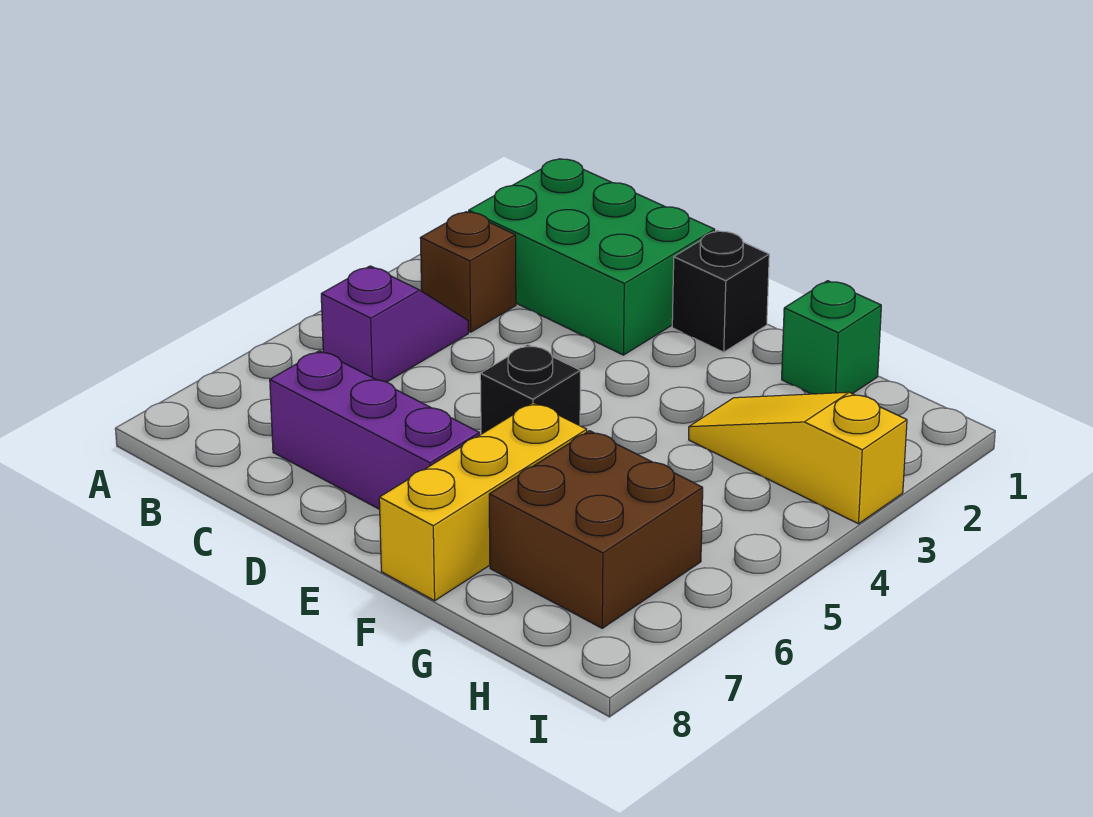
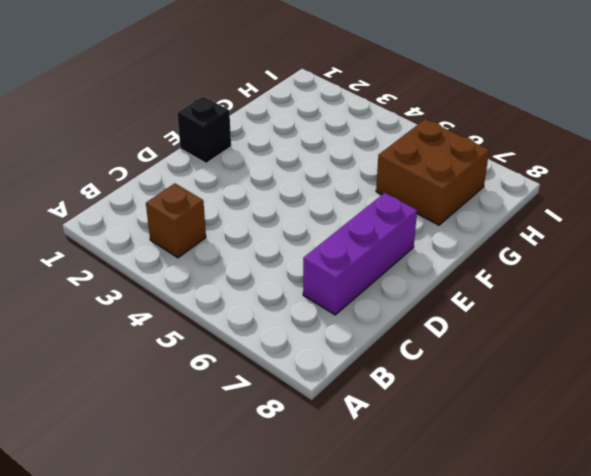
none -> green brick B1:D2 level 1
none -> purple slope B4:B5 level 1 top 5

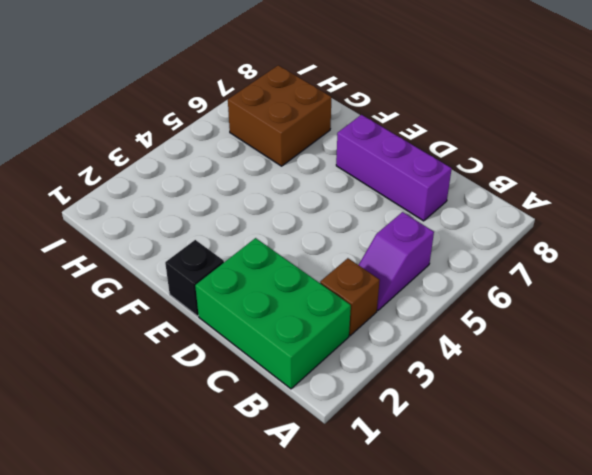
none -> black brick E5 level 1
none -> yellow brick F6:F8 level 1

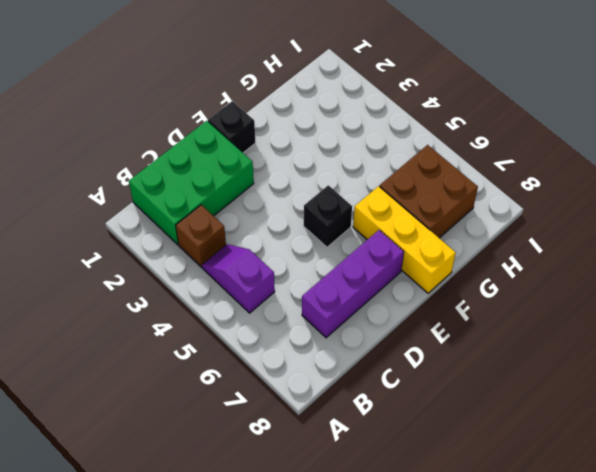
none -> green brick G1 level 1
none -> yellow slope G3:I3 level 1 top I

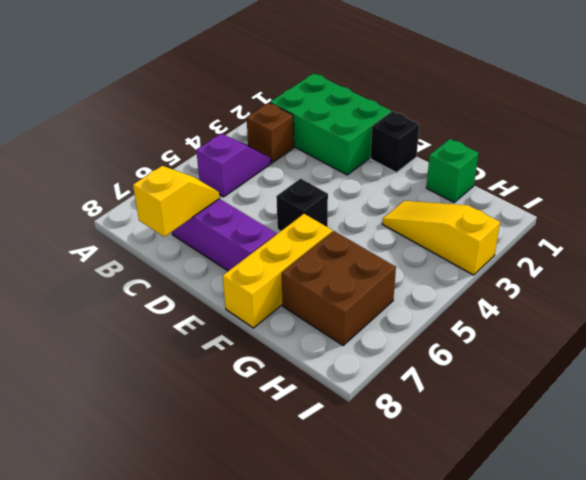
yellow slope C7:C8 level 2 top 8 -> none

